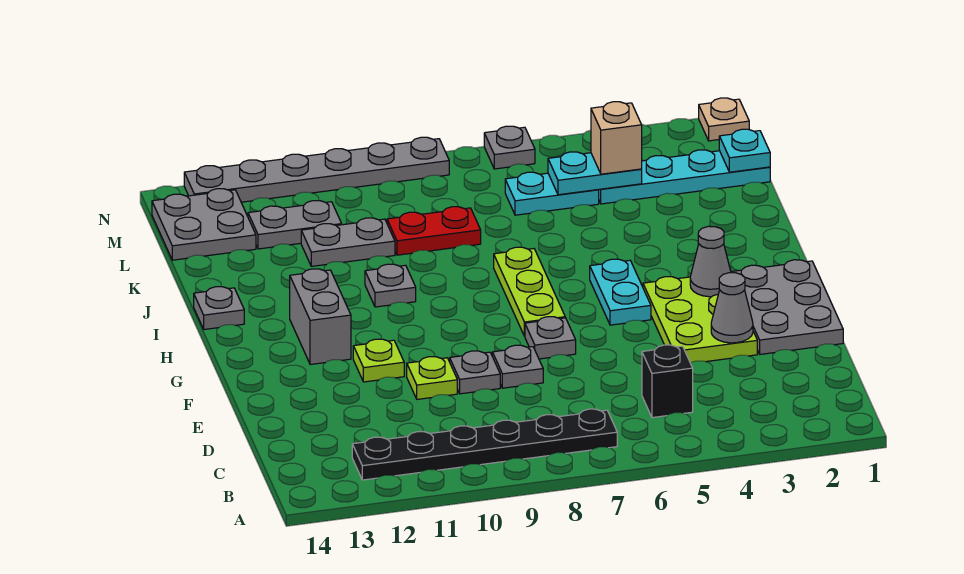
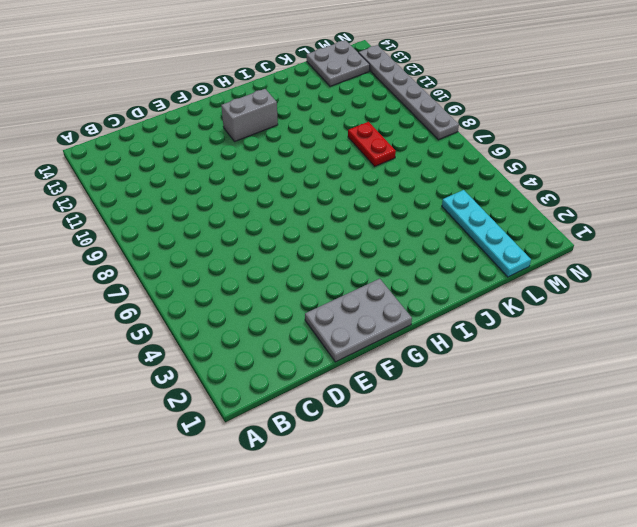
none -> black plate B7:B12 level 1
none -> black brick C5 level 1
none -> lime plate E3:G4 level 1

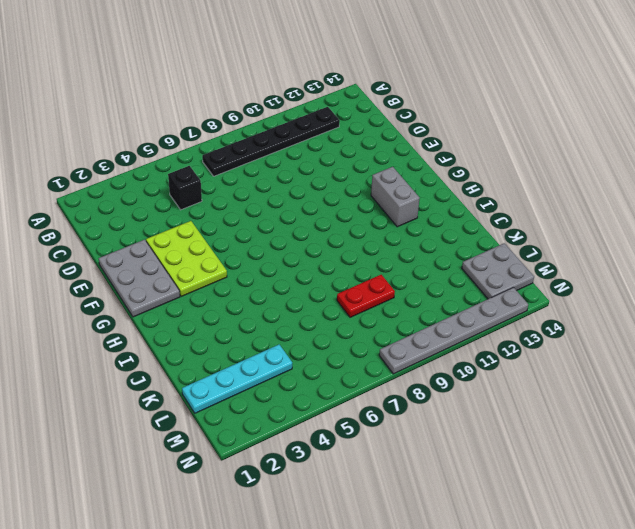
none -> grey plate E8 level 1
none -> grey plate E9 level 1
none -> lime plate E10 level 1

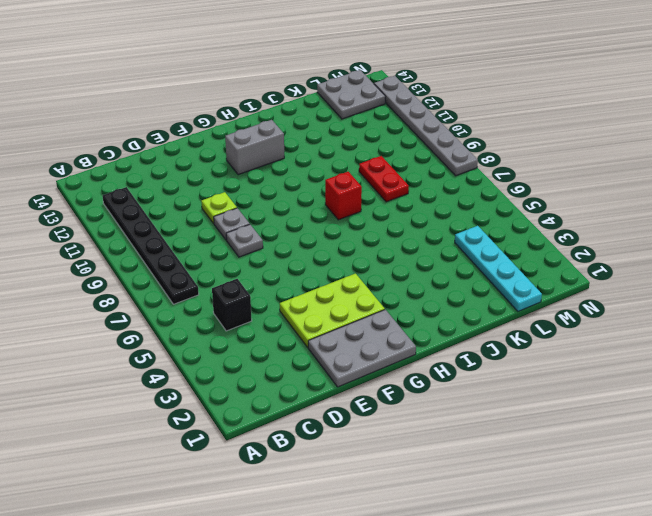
red brick I8 level 1 -> none
none -> grey plate F7 level 1
none -> lime plate F11 level 1
none -> cyan plate G5:H5 level 1

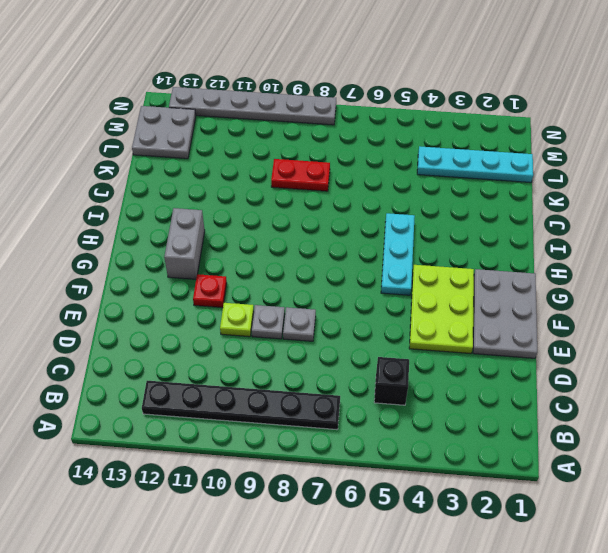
red plate F11 level 1 -> lime plate F11 level 1
cyan plate G5:I5 level 1 -> cyan plate G5:H5 level 1
none -> grey plate F7 level 1
none -> lime plate G7:I7 level 1
none -> grey plate I10 level 1

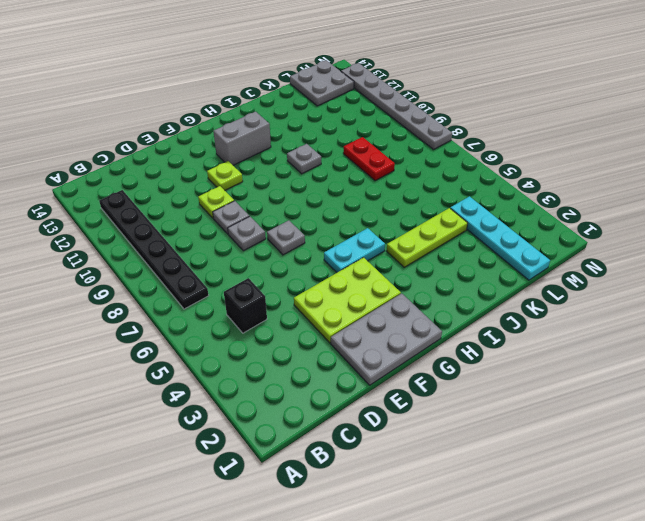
lime plate I4:K4 level 1 -> lime plate G7:I7 level 1
none -> grey plate I14 level 1
none -> grey plate K10:K11 level 1
none -> cyan plate L5:L6 level 1

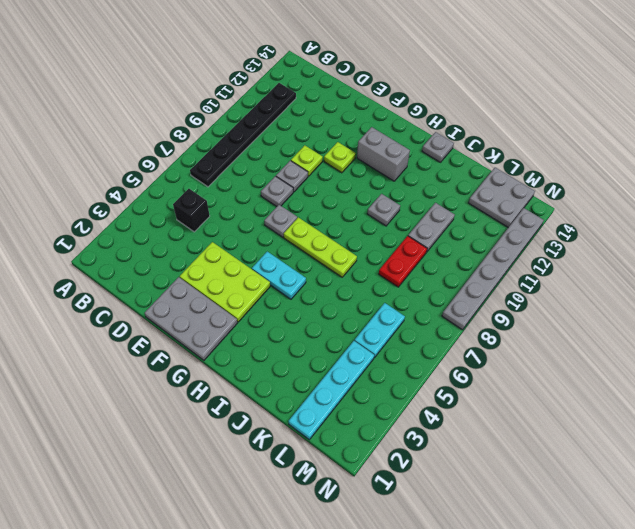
none -> grey plate L11:L12 level 1
none -> tan plate N1 level 1
none -> grey plate N6 level 1

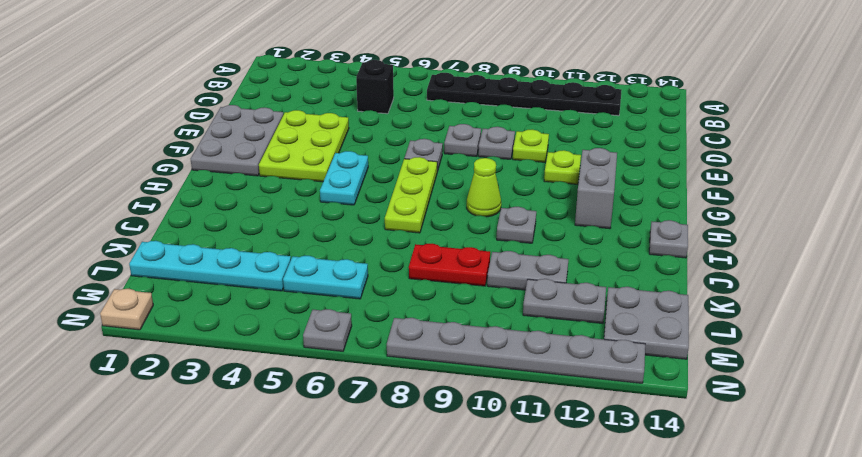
lime cone H9 level 1 -> none
none -> grey cone E3 level 2
none -> grey cone G3 level 2
none -> cyan plate L1 level 2

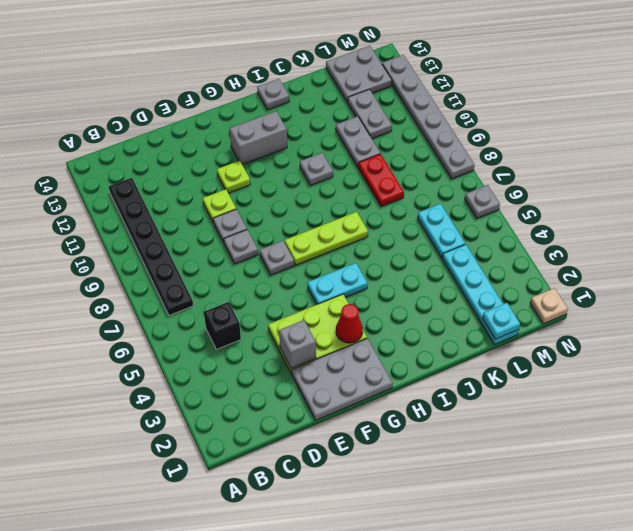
grey brick E3 level 2 -> grey cone E3 level 2
red cone G3 level 2 -> grey cone G3 level 2
none -> cyan plate L4:L5 level 2
none -> tan brick L4 level 3

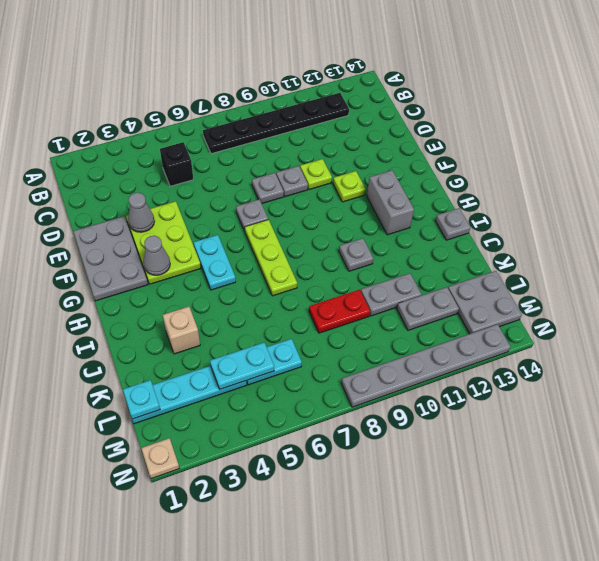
tan brick J3 level 1 -> tan brick L4 level 3
none -> grey plate N6 level 1

